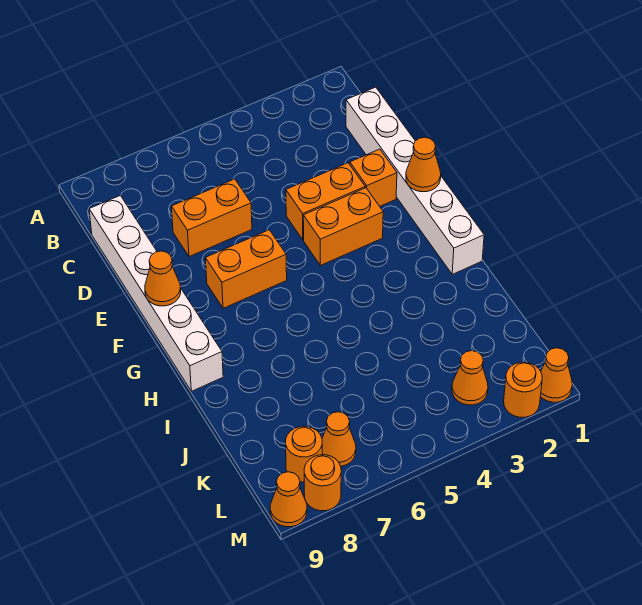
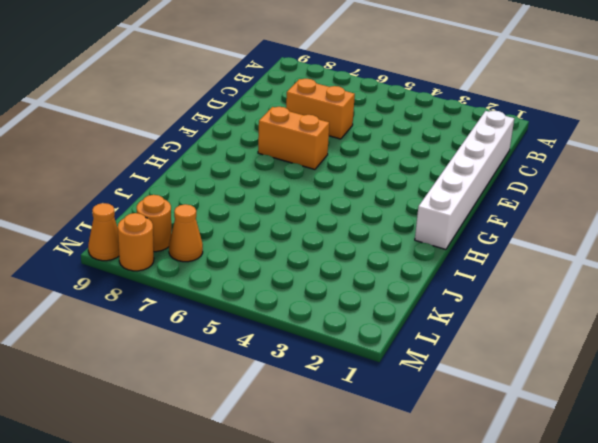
none -> white brick C9:H9 level 1
none -> orange brick E2 level 1
none -> orange brick E3:E4 level 1

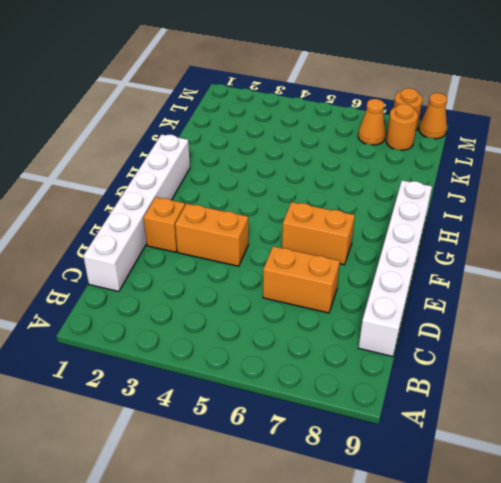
none -> orange brick F3:F4 level 1
none -> orange cone L3 level 1
none -> orange cone M1 level 1

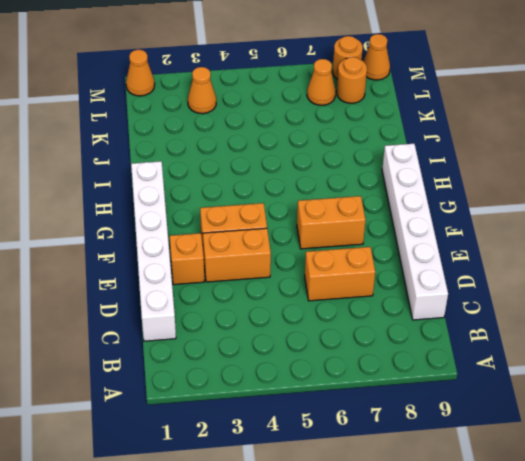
none -> orange round brick M2 level 1
none -> orange cone F1 level 2
none -> orange cone F9 level 2

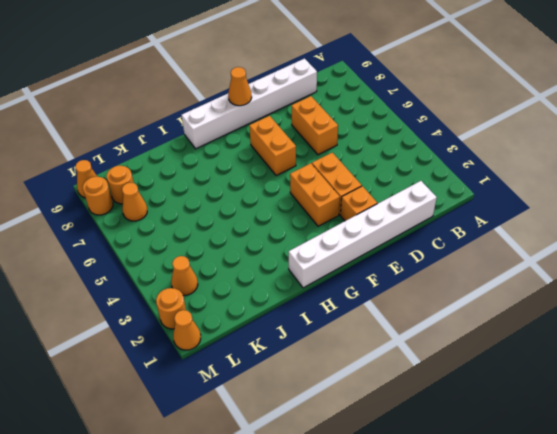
none -> orange cone F1 level 2

